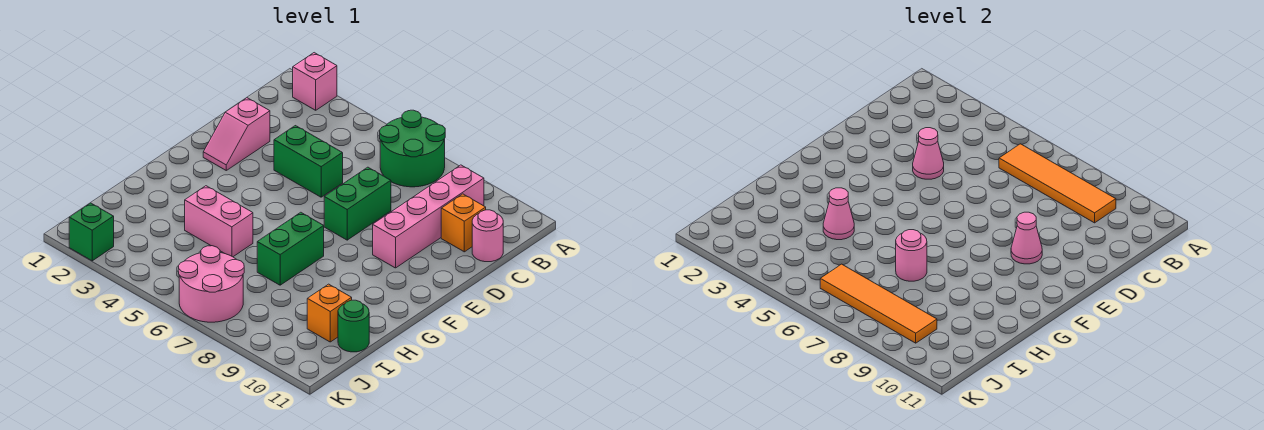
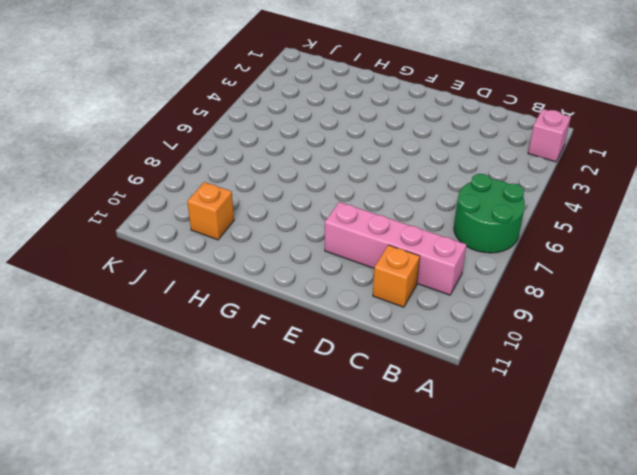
none -> pink round brick C11 level 1
none -> pink slope D2:E2 level 1 top D
none -> green brick D4:D5 level 1

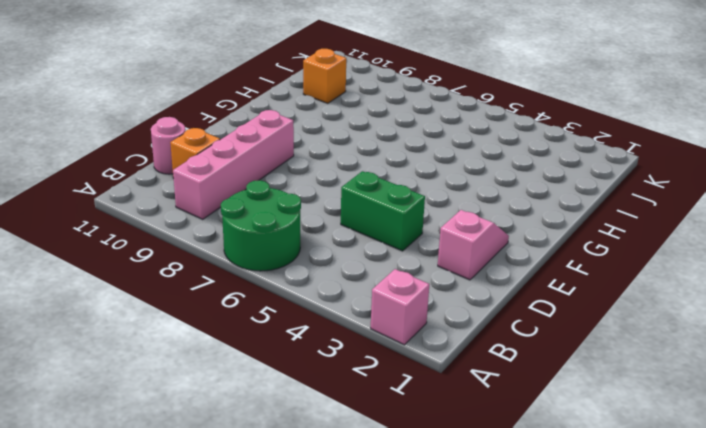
none -> green brick D7:E7 level 1
none -> green brick G7:H7 level 1
none -> pink brick H4:H5 level 1

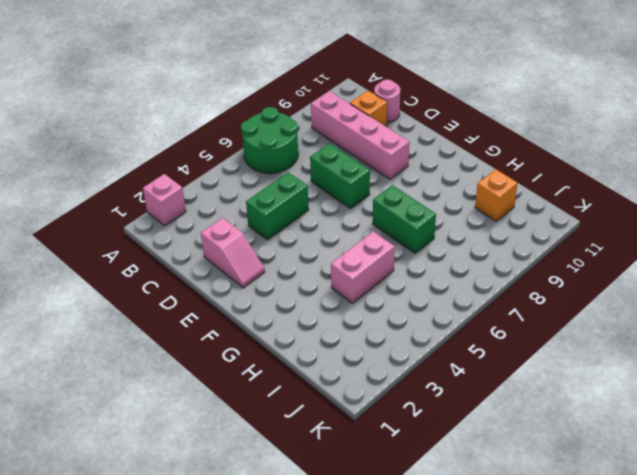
none -> green round brick I11 level 1
none -> pink round brick J6:K7 level 1
none -> green brick K2 level 1

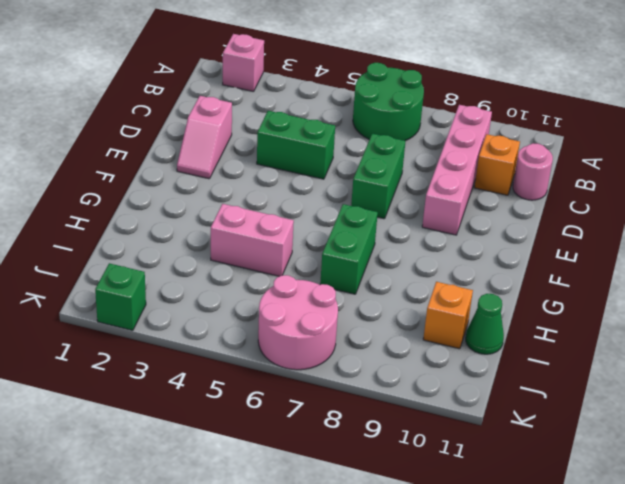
green cone I11 level 1 -> green round brick I11 level 1
none -> orange tile B6:B9 level 2
none -> pink cone D4 level 2
none -> pink cone E9 level 2

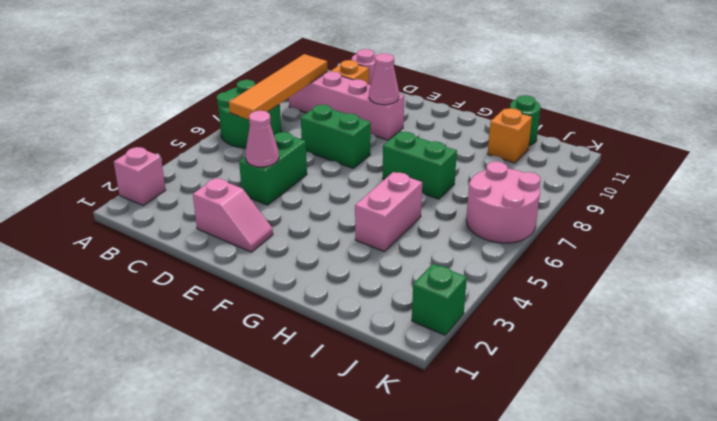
none -> pink cone H4 level 2
none -> pink round brick H7 level 2
none -> orange tile J6:J9 level 2

